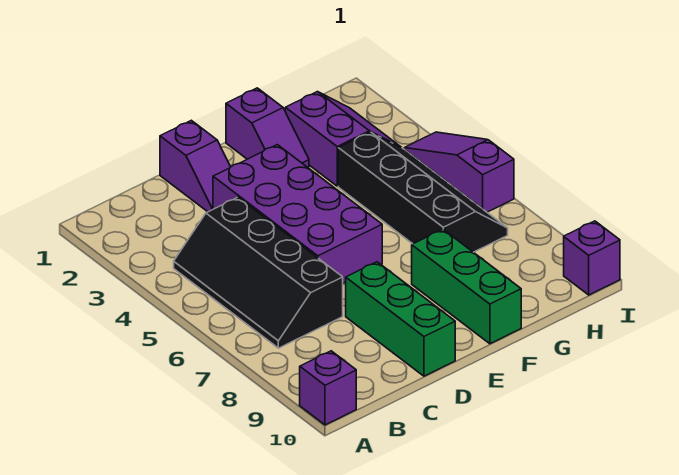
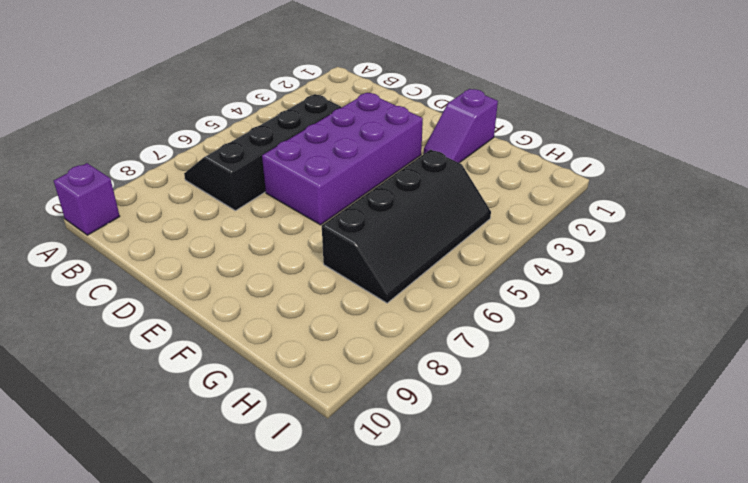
none -> purple slope D1:D2 level 1 top 1
none -> green brick D8:D10 level 1

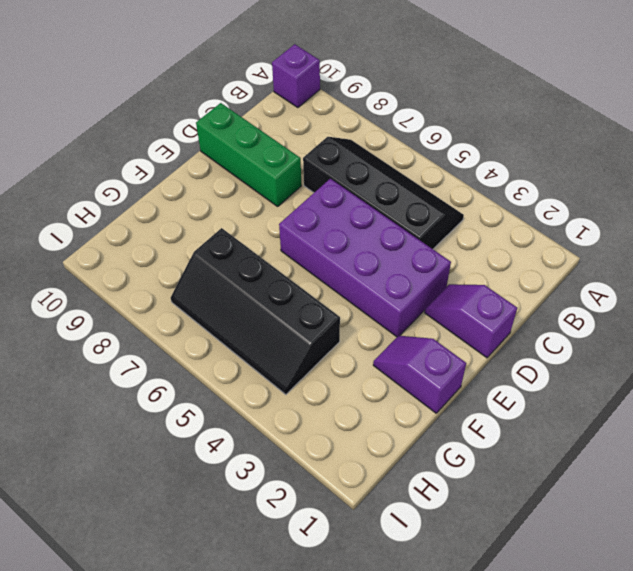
none -> green brick F8:F10 level 1
none -> purple slope G2:H3 level 1 top G

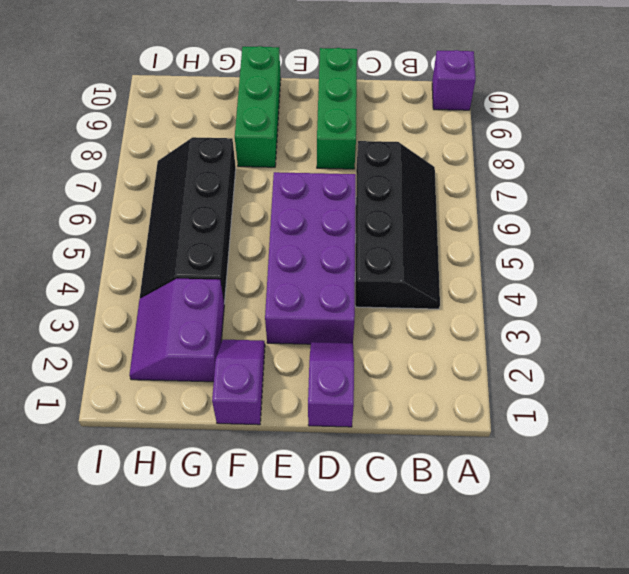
none -> purple slope I4:I6 level 1 top 6
none -> purple brick I10 level 1

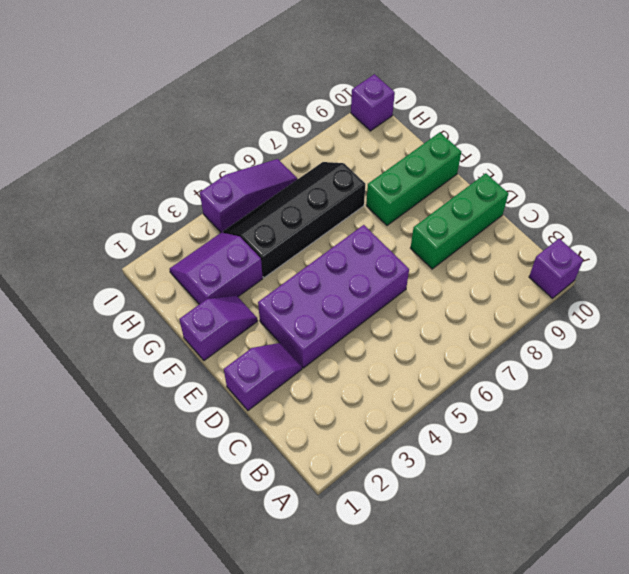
purple slope I4:I6 level 1 top 4 -> purple slope I4:I6 level 1 top 6
none -> black slope B4:C7 level 1 top C

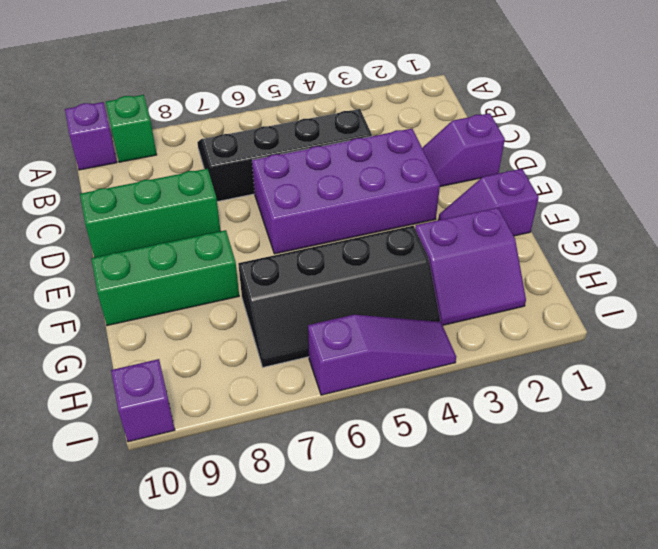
green brick A9 level 1 -> none

